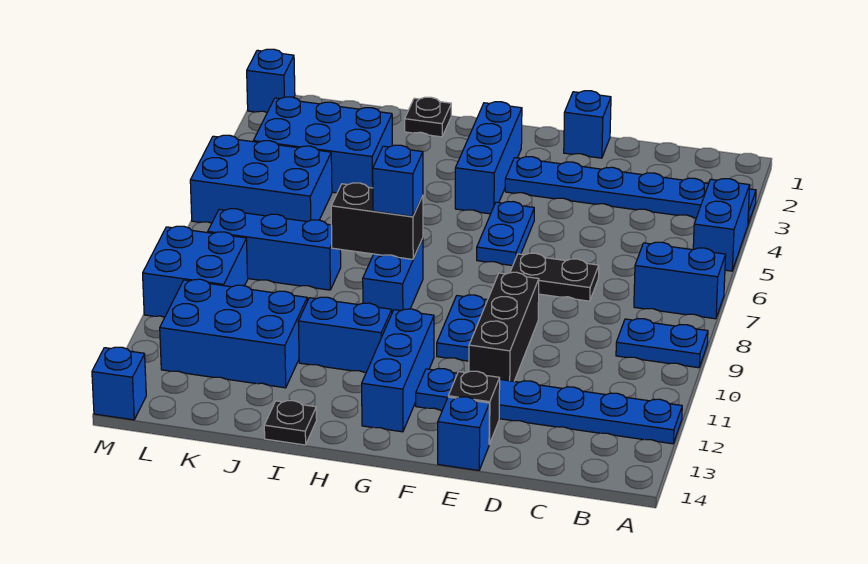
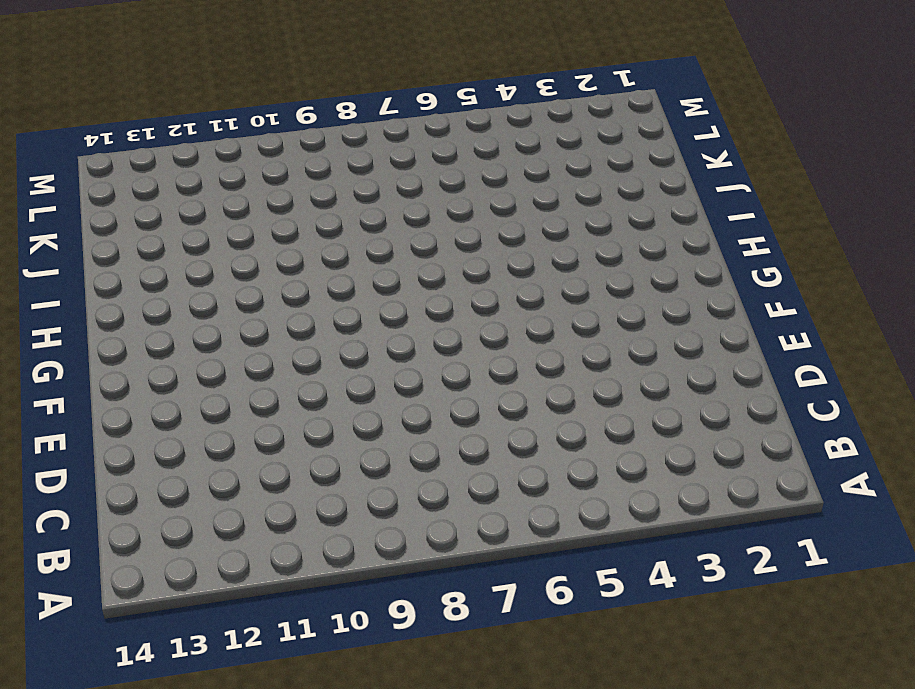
none -> blue plate A3:F3 level 1
none -> blue brick A4:A5 level 1
none -> blue brick A7:B7 level 1

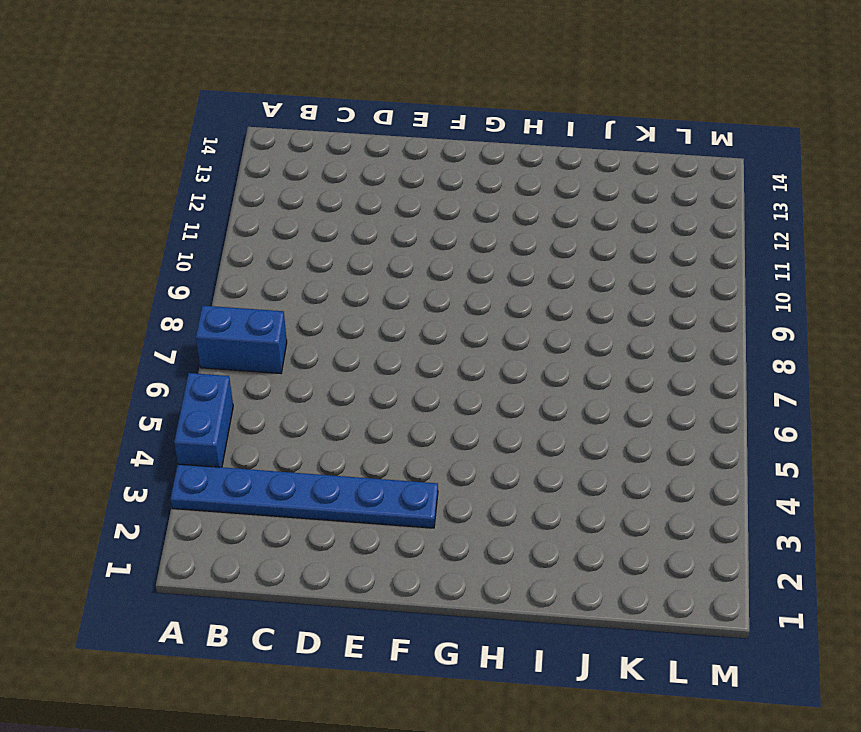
none -> blue plate A9:B9 level 1
none -> blue plate A12:F12 level 1
none -> black plate D7:E7 level 1

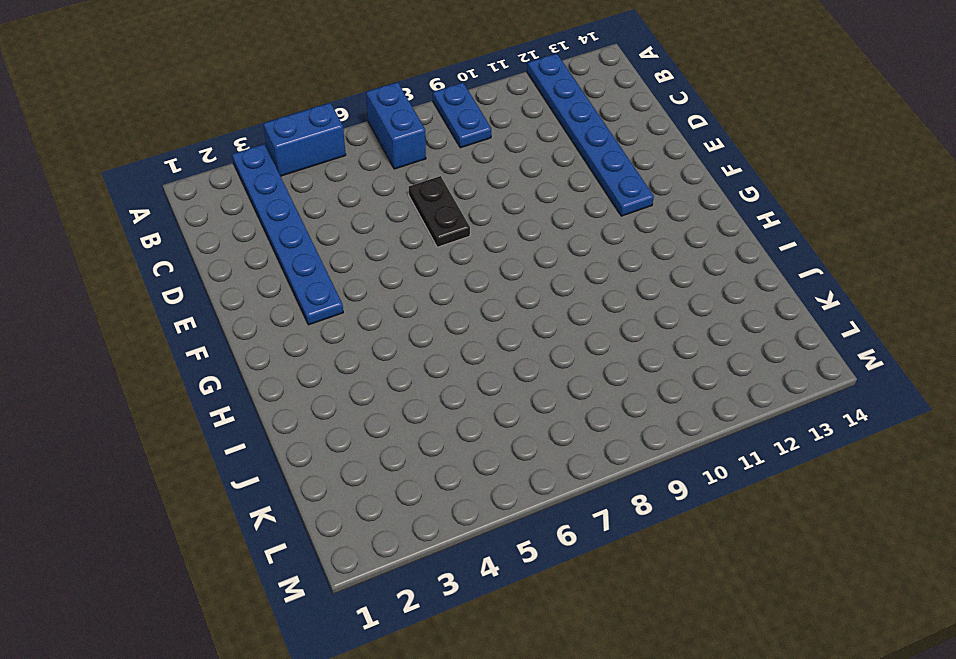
none -> blue brick E1 level 1
none -> black brick E9:E11 level 1
none -> black brick E13 level 1

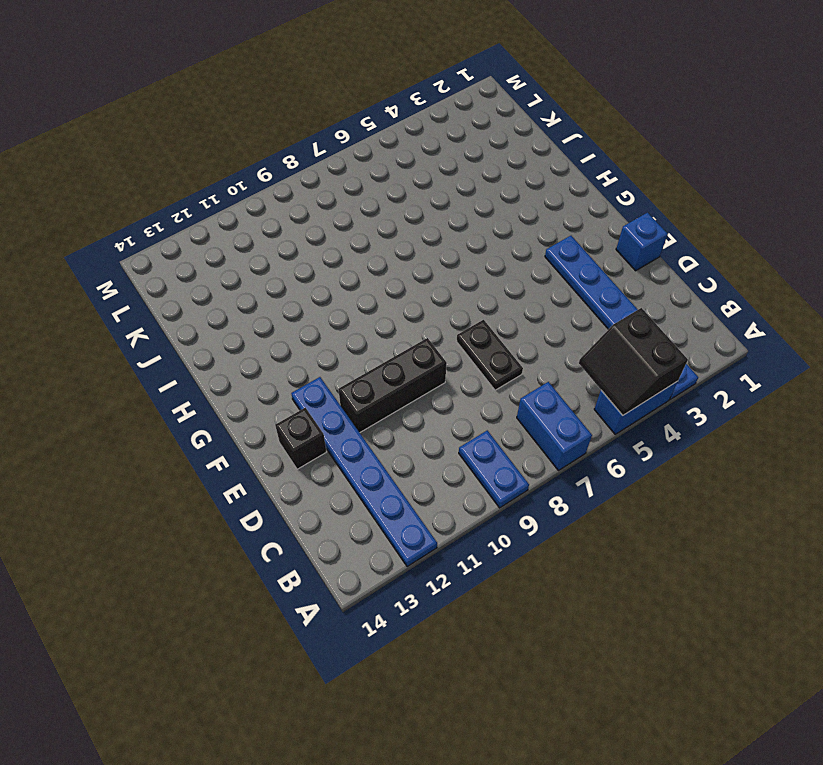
black slope A4:B5 level 2 top 4 -> none
none -> blue brick E14 level 1
none -> blue plate F5:F6 level 1
none -> blue plate F9:F10 level 1

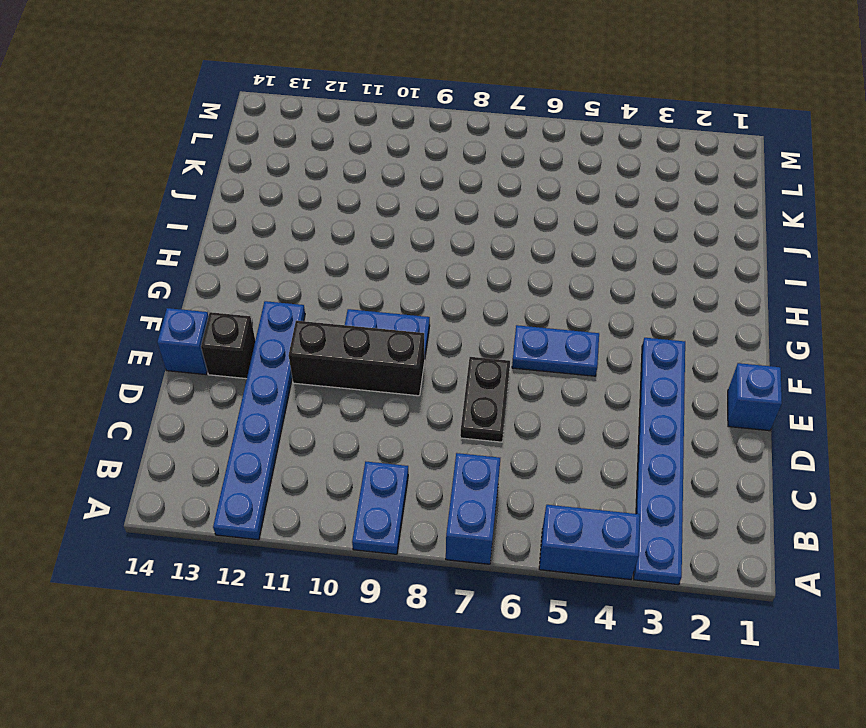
none -> blue brick G2:G4 level 1
none -> blue brick G11:G13 level 1
none -> blue brick H8:H9 level 1

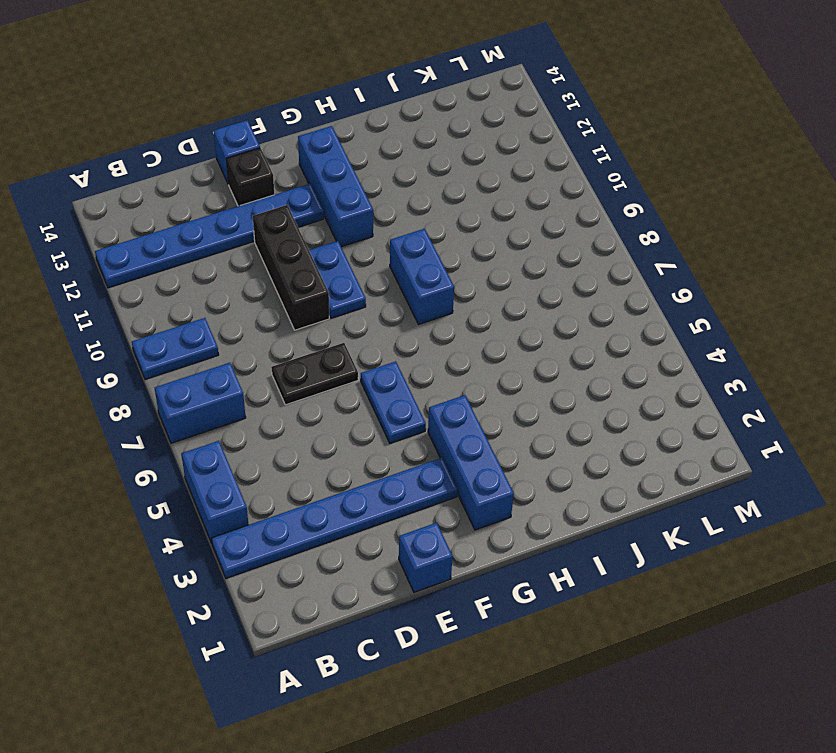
none -> blue brick H11:I11 level 1
none -> black plate I1 level 1
none -> black plate I14 level 1

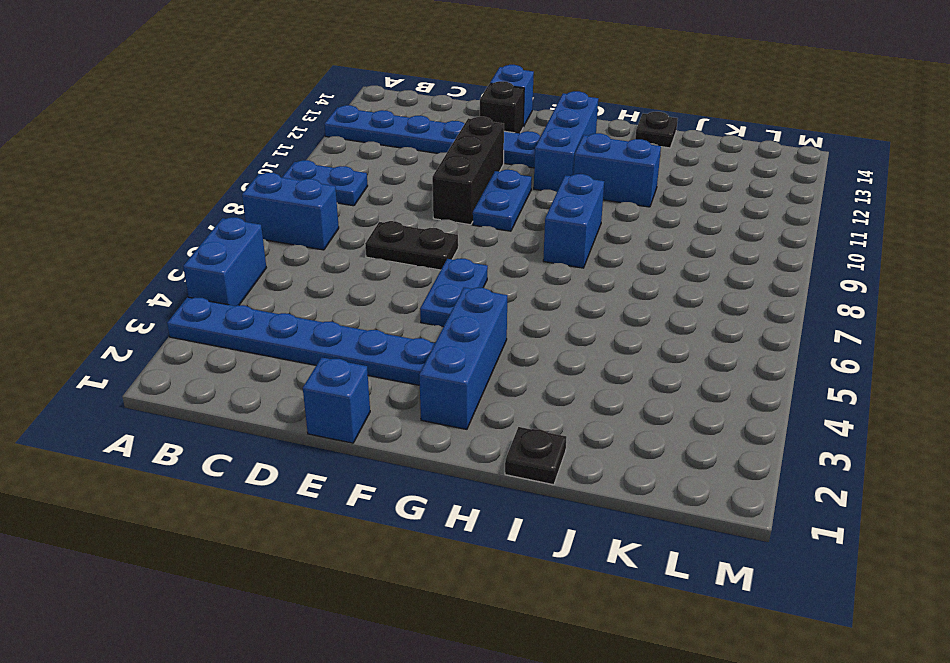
none -> blue brick J3:L4 level 1
none -> blue brick J8:L8 level 1
none -> blue brick J11:L12 level 1

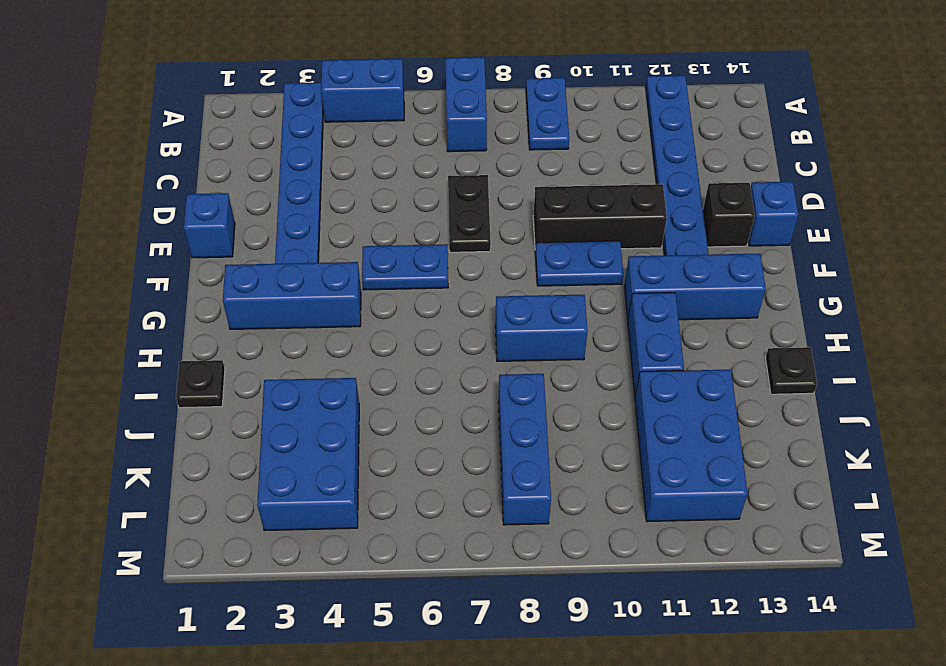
none -> blue brick K5:M6 level 1
none -> blue brick L9:M10 level 1
none -> blue brick M1 level 1

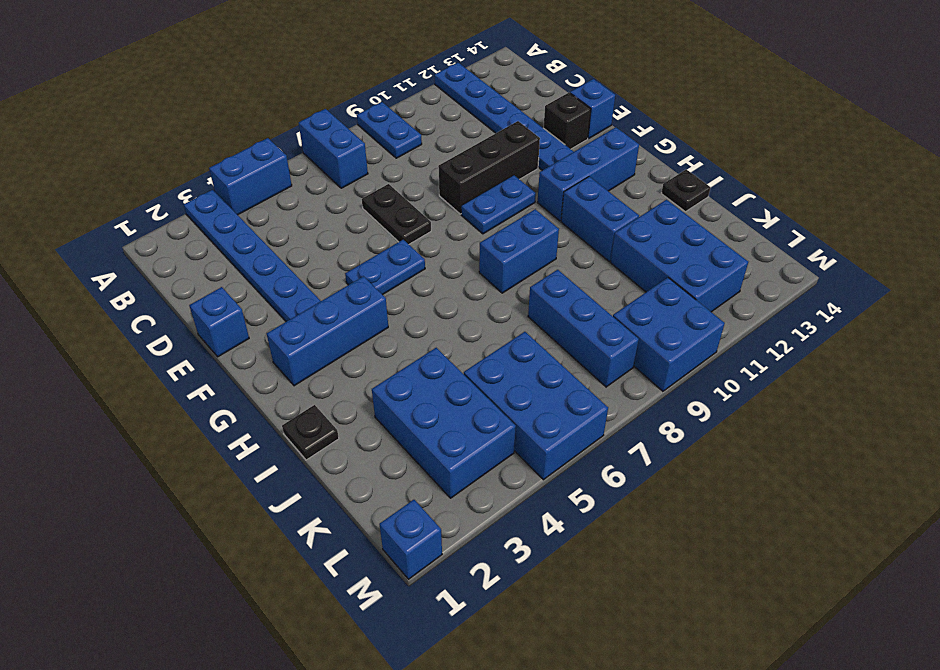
none -> blue brick M14 level 1
none -> black brick H8:I8 level 2
none -> blue brick H8 level 3

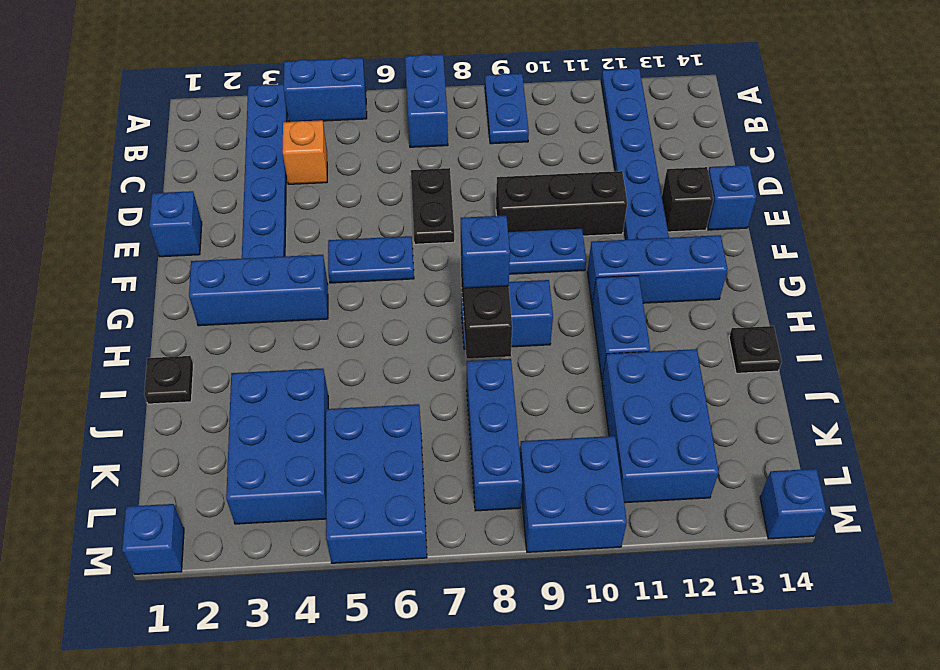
orange brick C4 level 1 -> none

